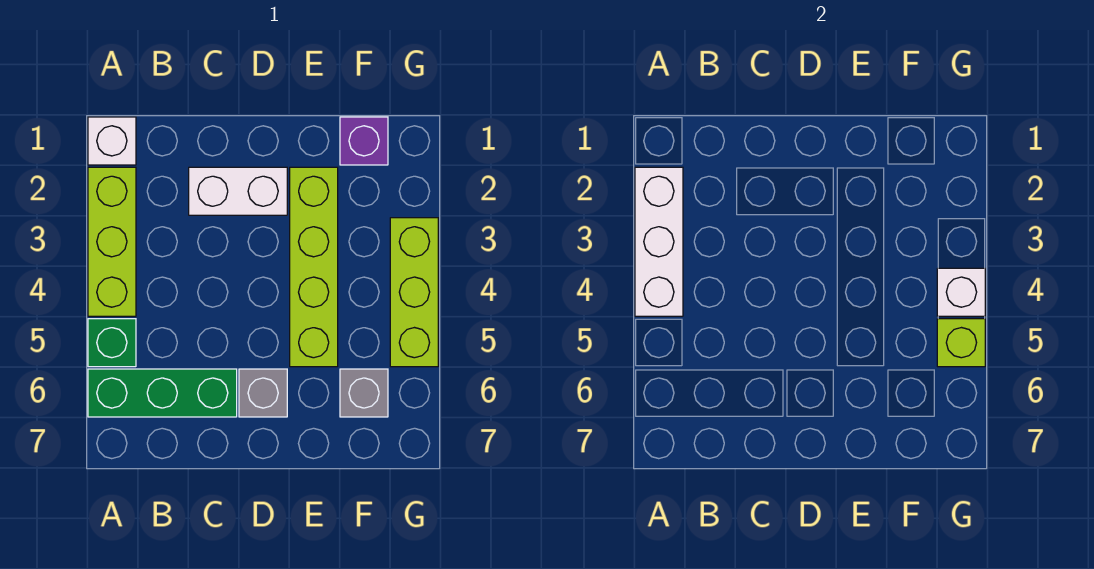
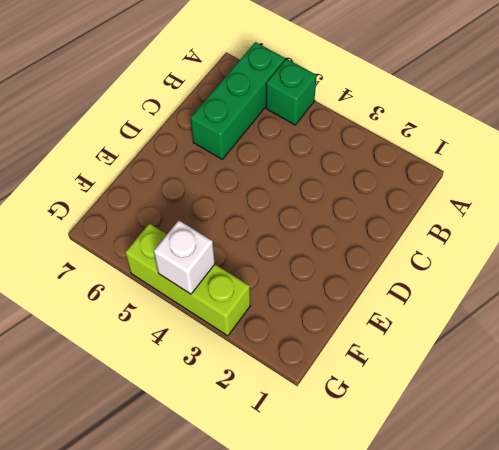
none -> white brick A1 level 1
none -> lime brick A2:A4 level 1
none -> white brick C2:D2 level 1

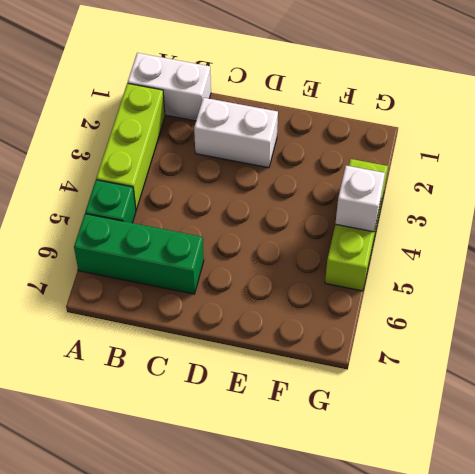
white brick A1:B1 level 1 -> white brick A1 level 1
none -> grey brick D6 level 1
none -> lime brick E2:E5 level 1
none -> purple brick F1 level 1

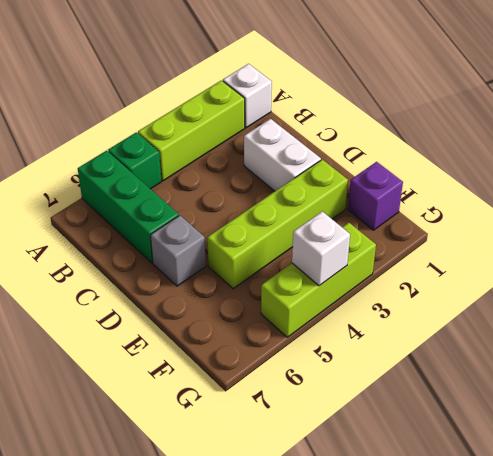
none -> grey brick F6 level 1
none -> white brick A2:A4 level 2
none -> lime brick G5 level 2

